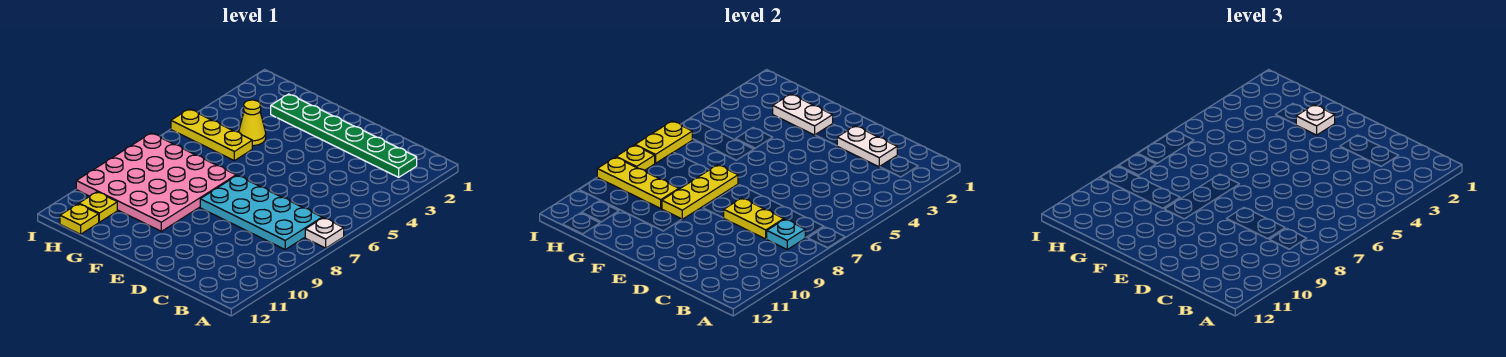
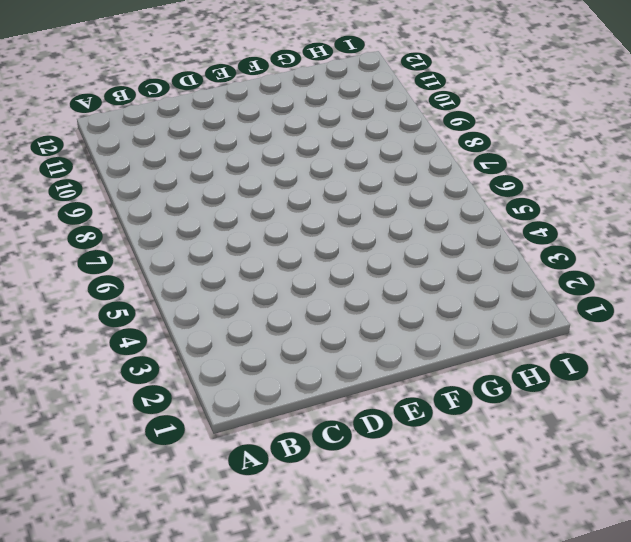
none -> white plate A7 level 1
none -> green plate B2:G2 level 1
none -> cyan plate B7:E8 level 1

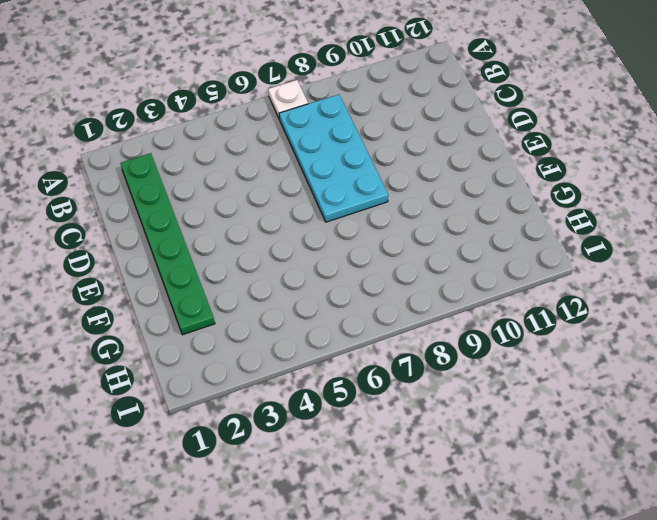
none -> pink plate F7:I10 level 1
none -> yellow cone G4 level 1
none -> yellow plate G5:I5 level 1

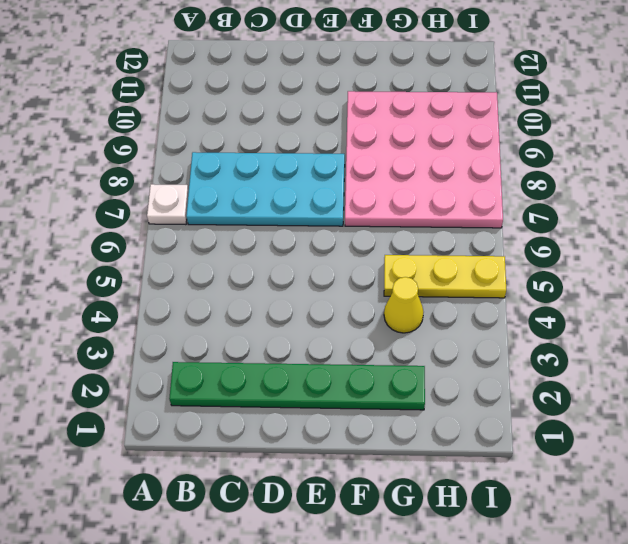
none -> yellow plate H11 level 1
none -> yellow plate H12 level 1
none -> cyan plate B8 level 2

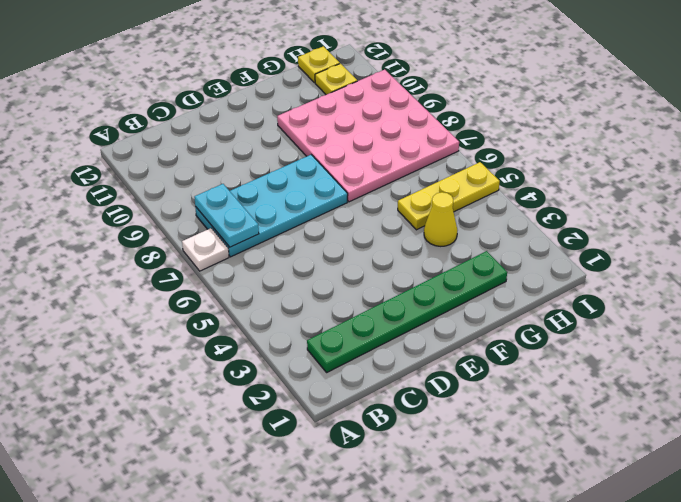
cyan plate B7:B8 level 2 -> cyan plate B8 level 2
none -> white plate C2:D2 level 2
none -> yellow plate C8:D8 level 2
none -> white plate F2:G2 level 2

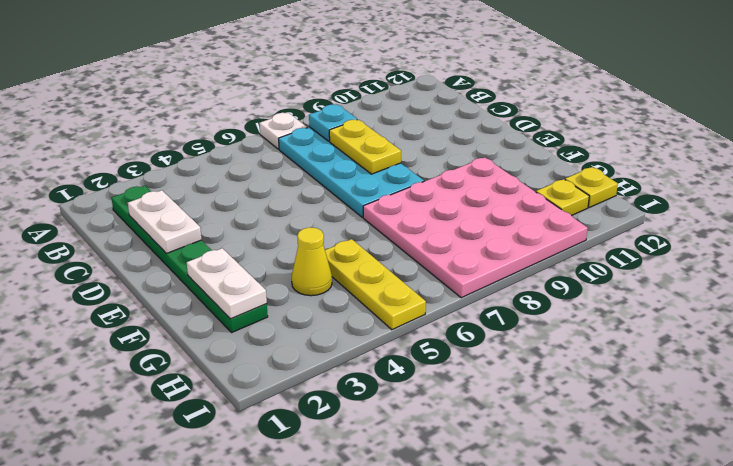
none -> yellow plate F7:F9 level 2
none -> yellow plate G9:I9 level 2
none -> yellow plate I6:I7 level 2

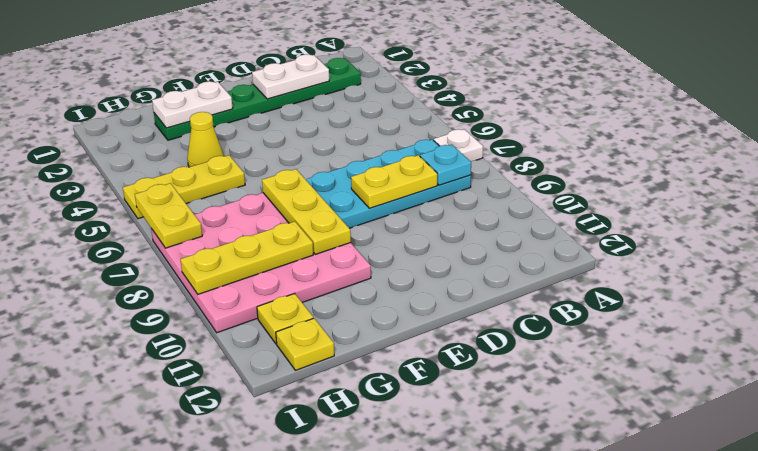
none -> yellow plate I8 level 2
none -> white plate F2 level 3

